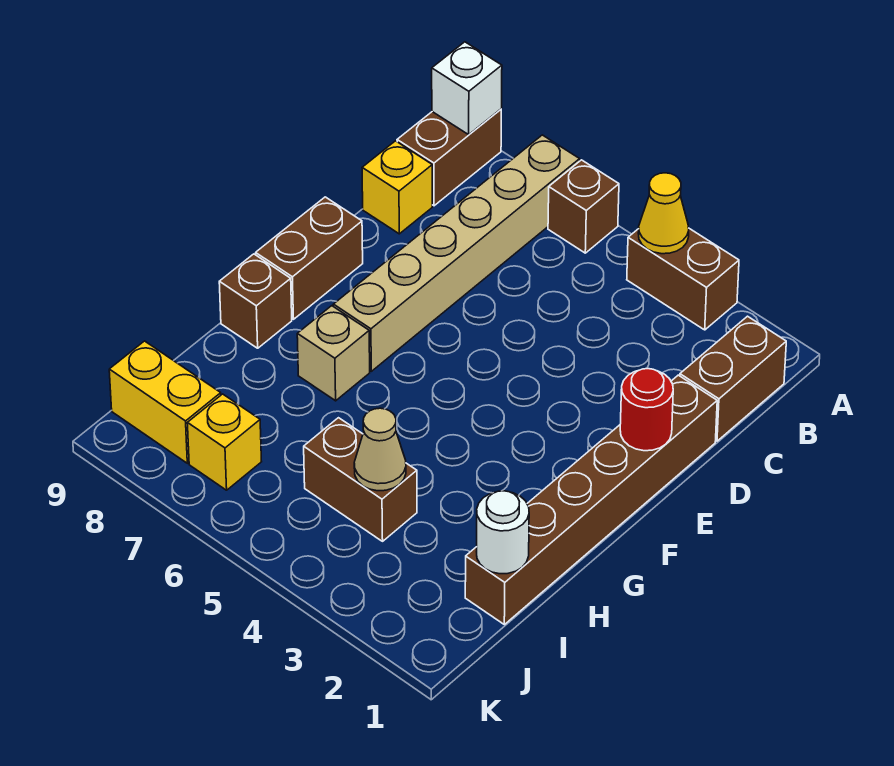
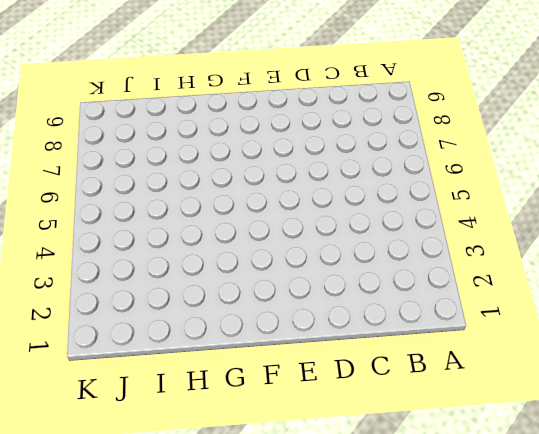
none -> brown brick A3:A4 level 1
none -> brown brick A6 level 1
none -> tan brick A7:F7 level 1

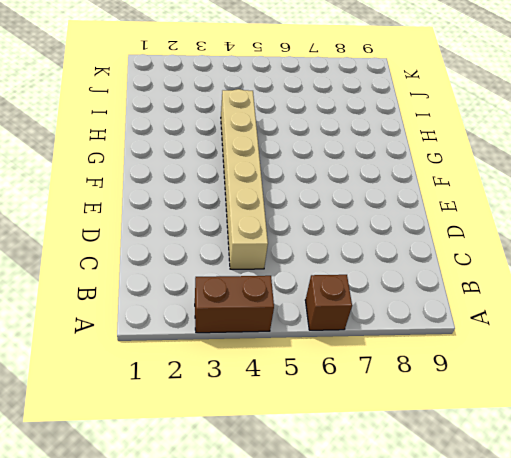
tan brick C4:H4 level 1 -> tan brick A7:F7 level 1
none -> brown brick A9:B9 level 1
none -> brown brick B1:C1 level 1
none -> yellow brick C9 level 1

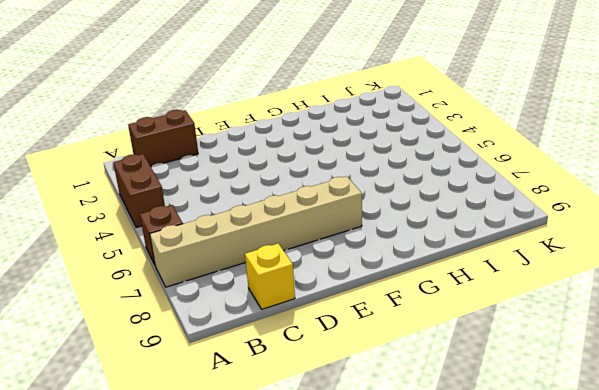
none -> brown brick A9:B9 level 1
none -> brown brick D1:I1 level 1
none -> brown brick E9:F9 level 1

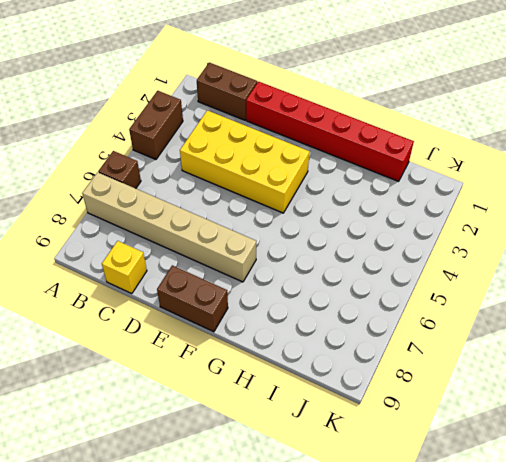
yellow brick C3:F4 level 1 -> none
red brick D1:I1 level 1 -> brown brick D1:I1 level 1
none -> brown brick A9:B9 level 1
none -> tan brick G7 level 1
none -> brown brick G9 level 1

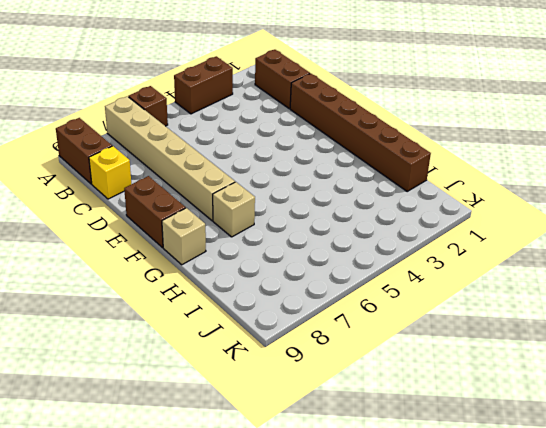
tan brick G9 level 1 -> brown brick G9 level 1
none -> brown brick I4:I5 level 1
none -> yellow brick J7 level 1
none -> yellow brick J8:J9 level 1

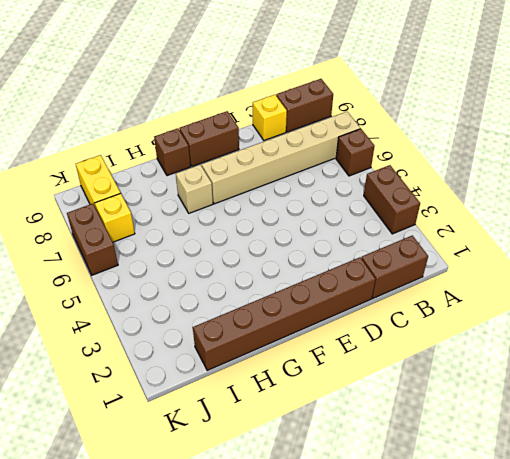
brown brick K6:K7 level 1 -> brown brick I4:I5 level 1
none -> yellow cone A4 level 2
none -> white brick A9 level 2
none -> red round brick E1 level 2

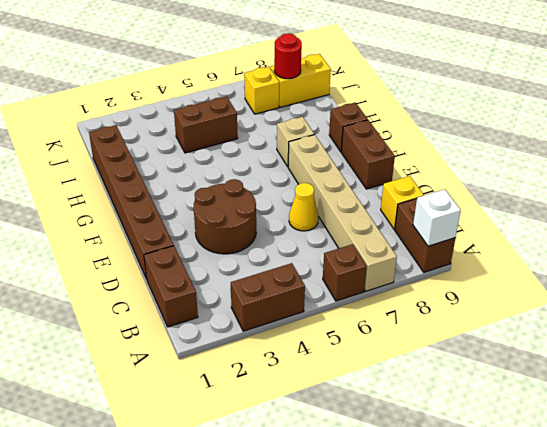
brown round brick D3:E4 level 1 -> none
yellow cone D6 level 1 -> yellow cone A4 level 2
red round brick J8 level 2 -> red round brick E1 level 2
none -> white round brick I1 level 2
none -> tan cone I4 level 2

